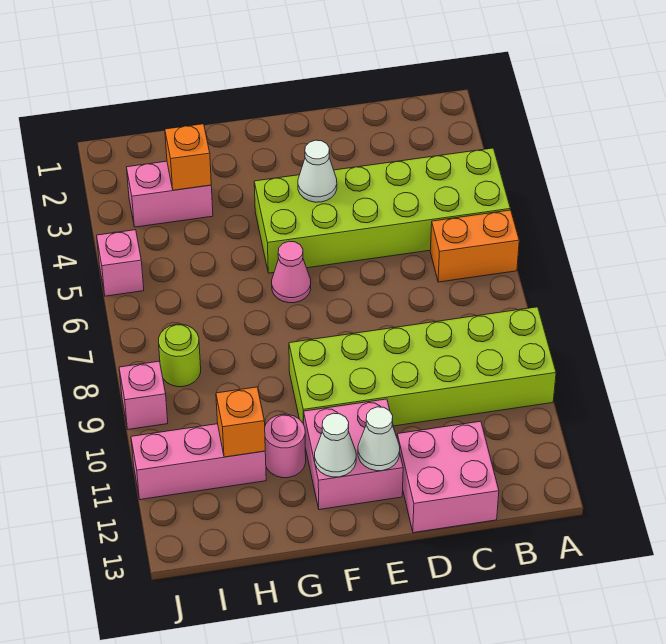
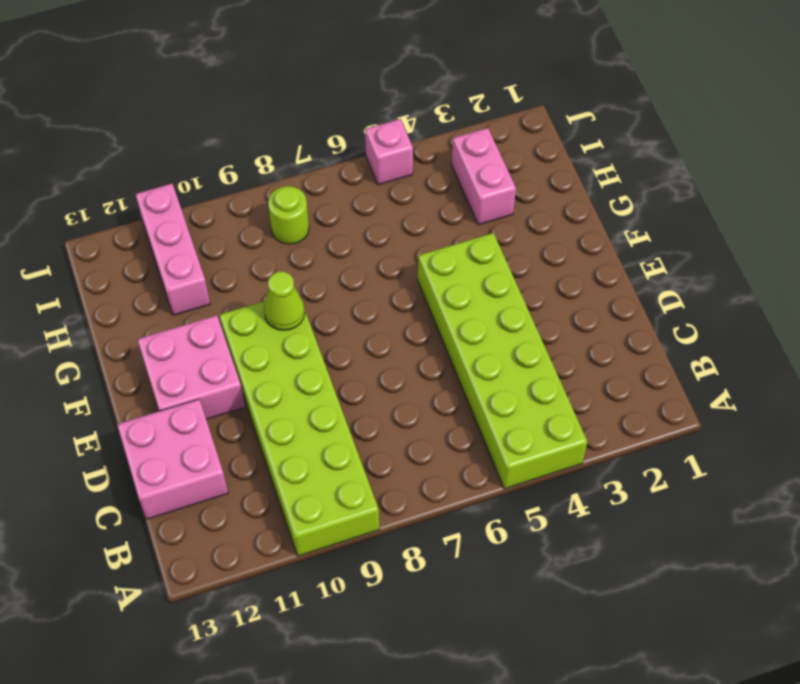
lime cone F9 level 2 -> none
none -> orange brick A6:B6 level 1
none -> pink cone F6 level 1
none -> pink round brick G11 level 1

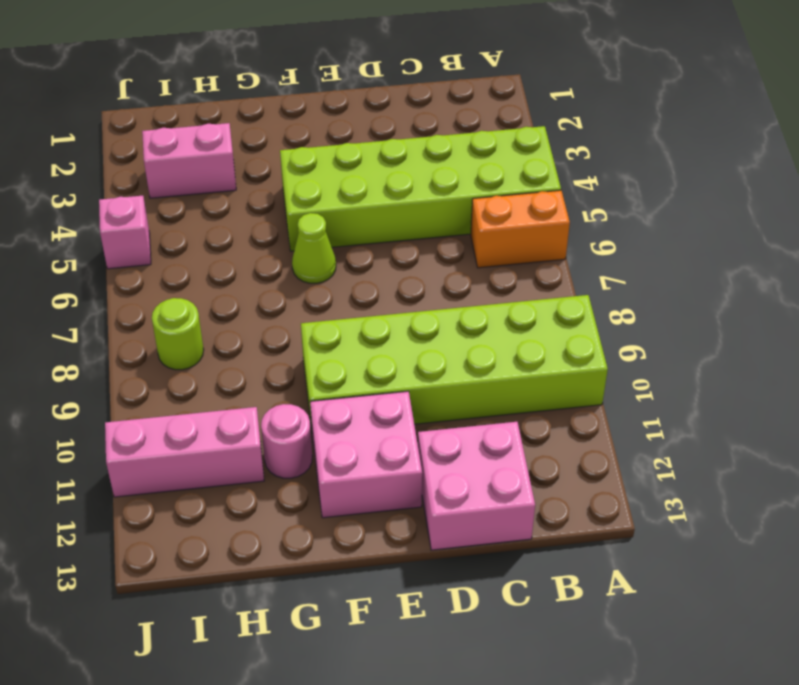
lime cone F6 level 1 -> pink cone F6 level 1
none -> pink brick J9 level 1
none -> white cone E4 level 2
none -> white cone E12 level 2

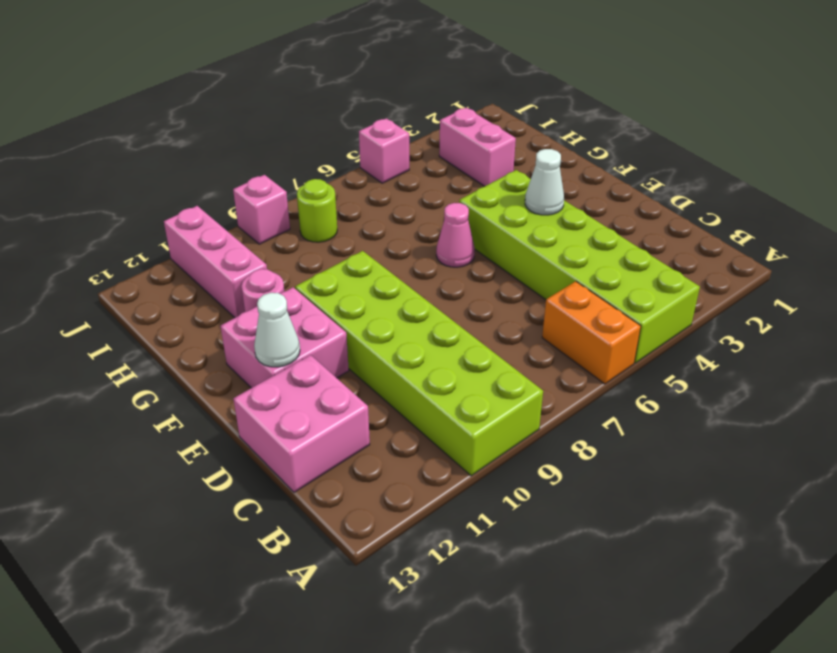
none -> white cone F12 level 2
none -> orange brick H3 level 2
none -> orange brick H11 level 2

